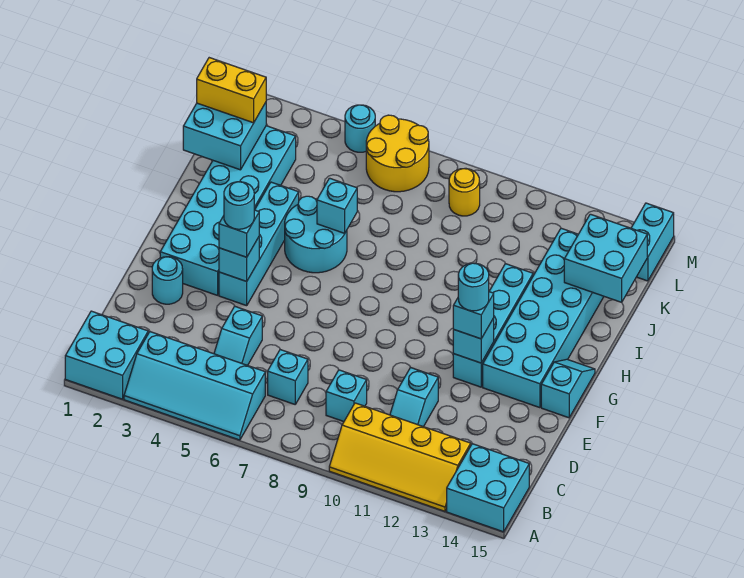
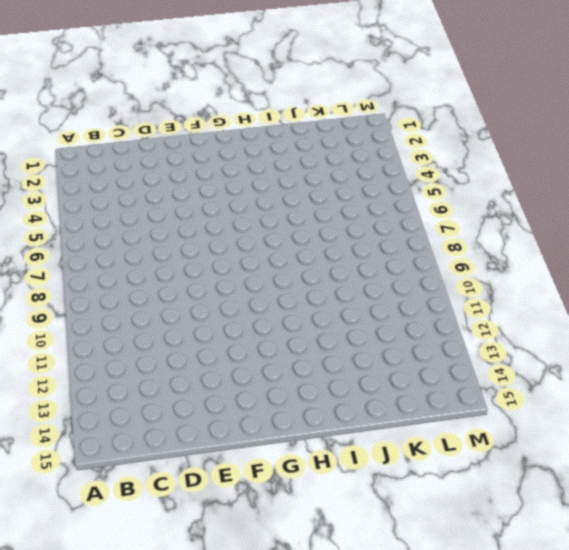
none -> cyan brick A1:B2 level 1
none -> cyan slope A3:B6 level 1 top B
none -> yellow slope A10:B13 level 1 top B

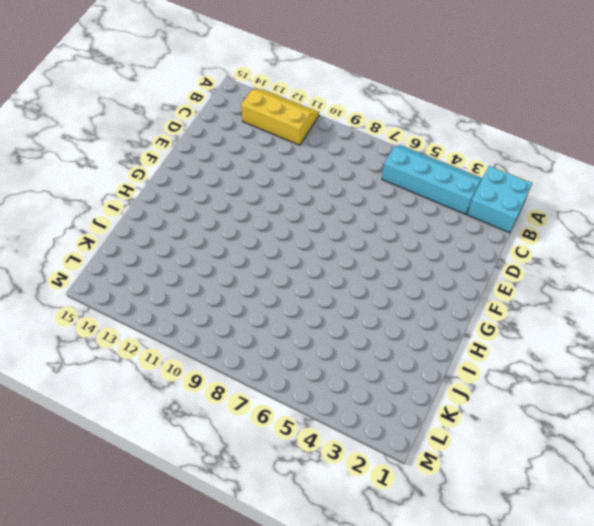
yellow slope A11:B13 level 1 top B -> yellow slope A10:B13 level 1 top B
none -> cyan brick A14:B15 level 1
none -> cyan slope C5:D5 level 1 top D
none -> cyan brick C7 level 1

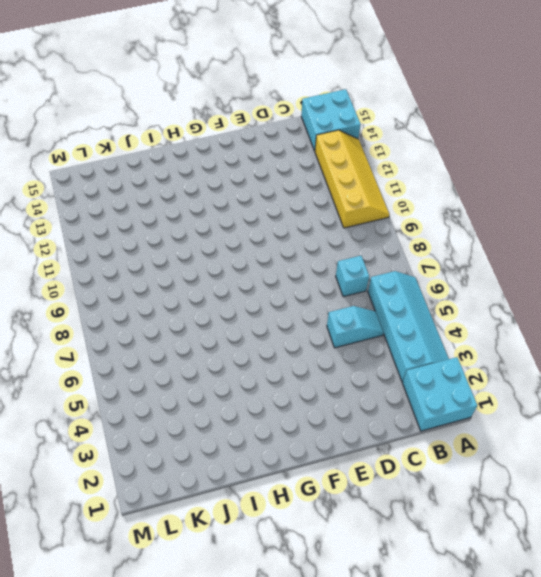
none -> cyan brick C9 level 1
none -> cyan slope C11:D11 level 1 top D
none -> cyan round brick E2 level 1

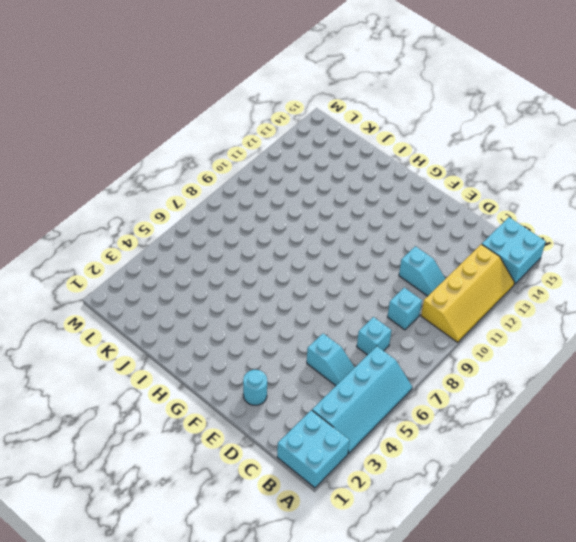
none -> cyan brick F2:K3 level 1
none -> cyan brick F4:I4 level 1
none -> cyan brick F12:I12 level 1

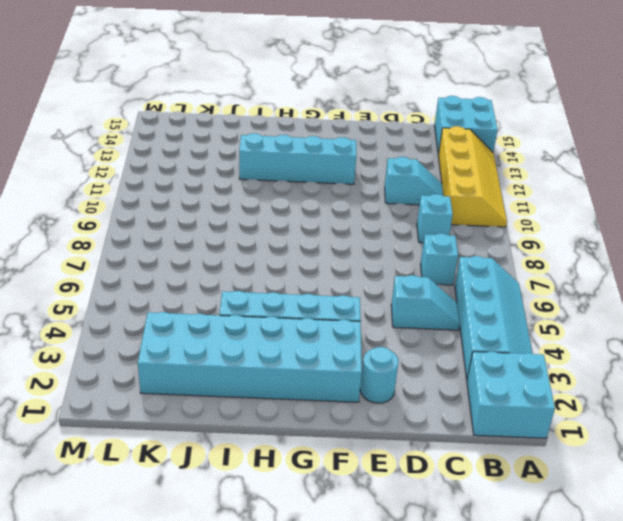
none -> cyan brick F13:K14 level 1
none -> cyan slope F15:G15 level 1 top F
none -> cyan round brick H5:I6 level 1

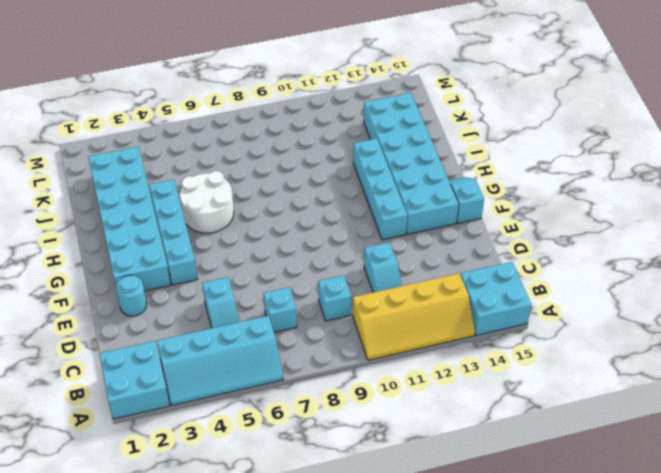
white round brick H5:I6 level 1 -> cyan round brick H5:I6 level 1
none -> yellow round brick L6:M7 level 1
none -> yellow round brick L9 level 1
none -> cyan brick L15:M15 level 1

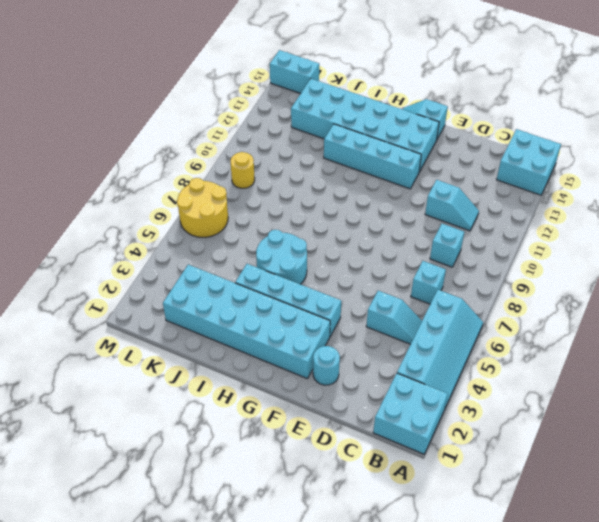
none -> yellow slope A10:B13 level 1 top B
none -> cyan round brick M5 level 1
none -> cyan brick F4 level 2

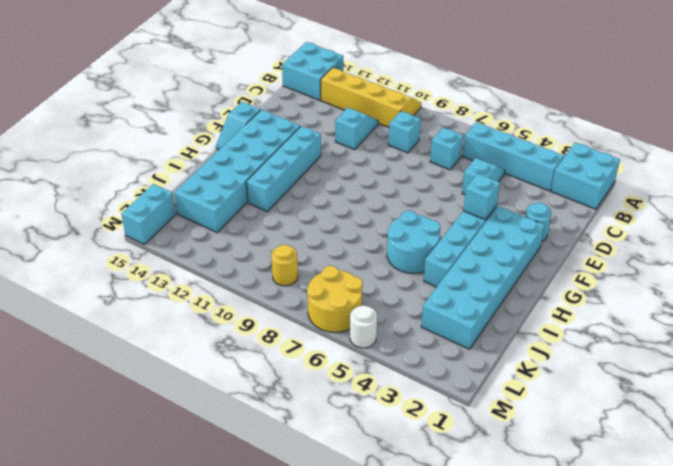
white round brick M5 level 1 -> cyan round brick M5 level 1
none -> cyan brick F12 level 2
none -> cyan brick I6 level 2
none -> cyan brick J1:K2 level 2

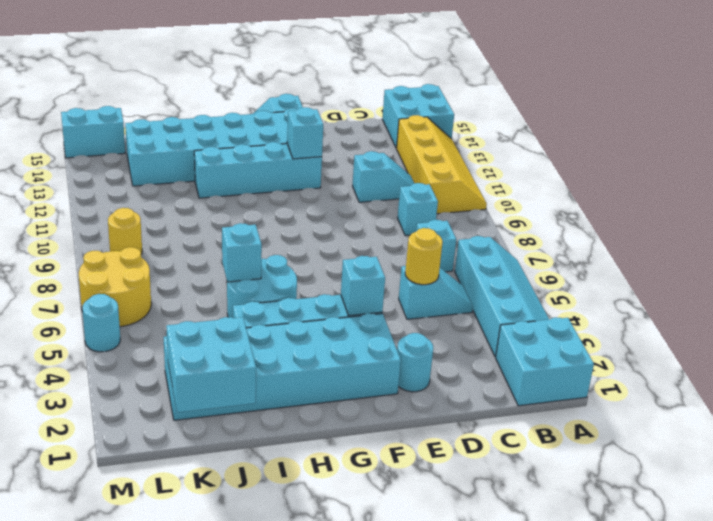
yellow round brick D5 level 2 -> none
none -> cyan brick J14:K15 level 2
none -> cyan brick F4 level 3
none -> cyan brick F12 level 3

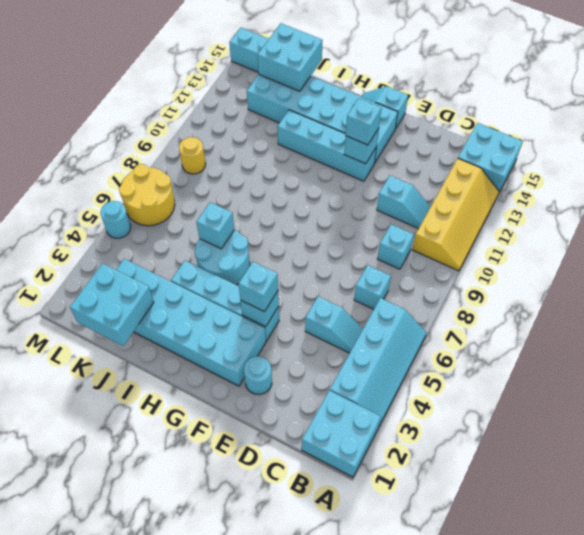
none -> yellow brick K1:K2 level 3
none -> cyan round brick F4 level 4
none -> cyan round brick F12 level 4

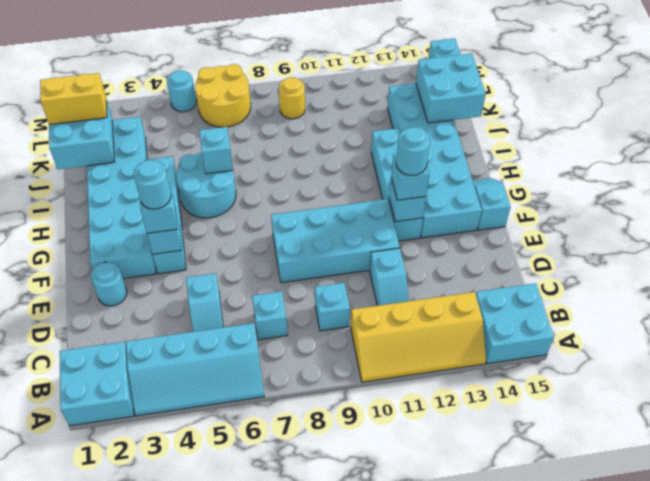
cyan brick E8:F11 level 1 -> none

